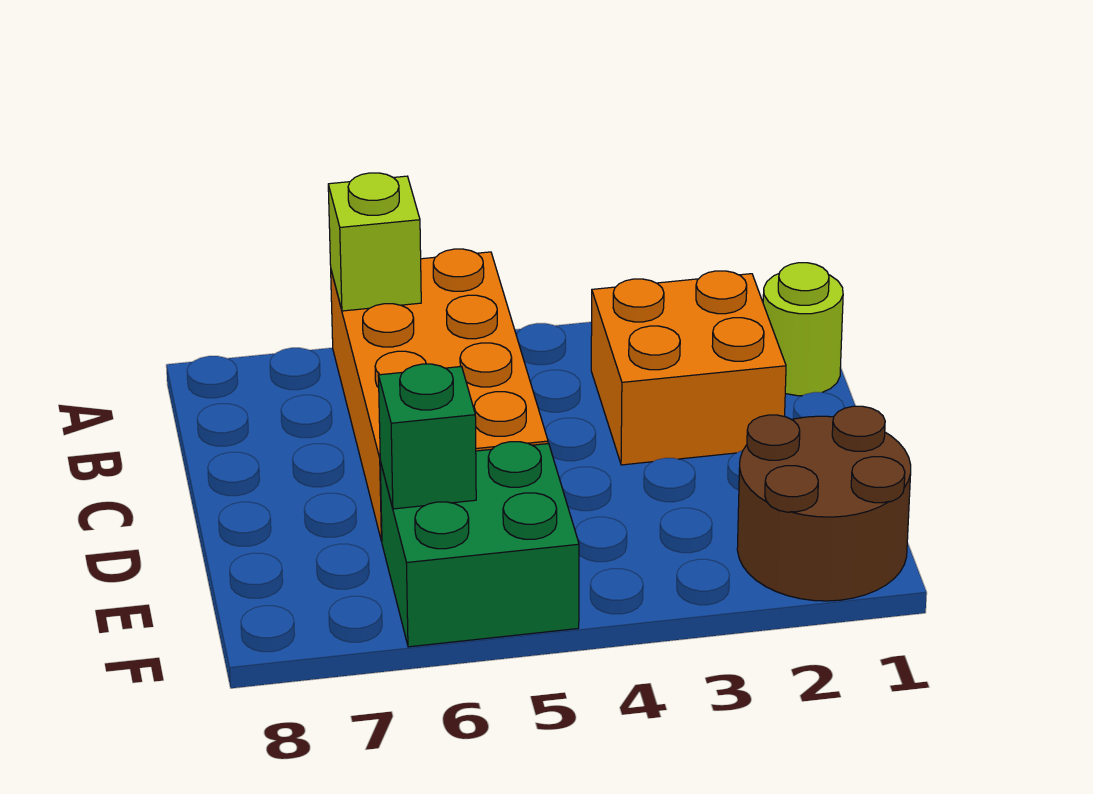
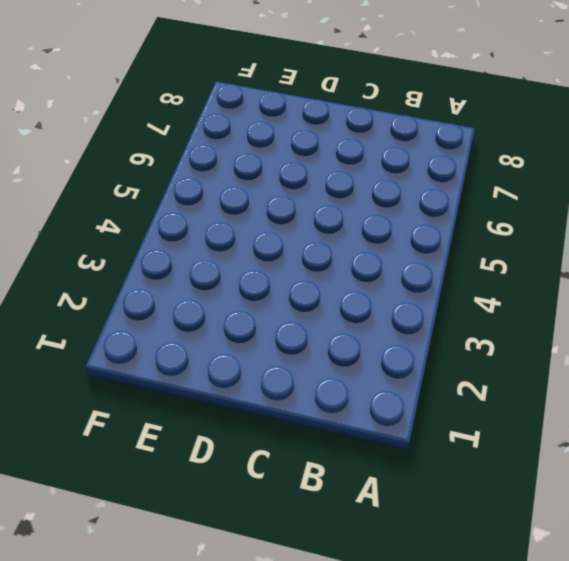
none -> orange brick A5:D6 level 1
none -> lime round brick B1 level 1

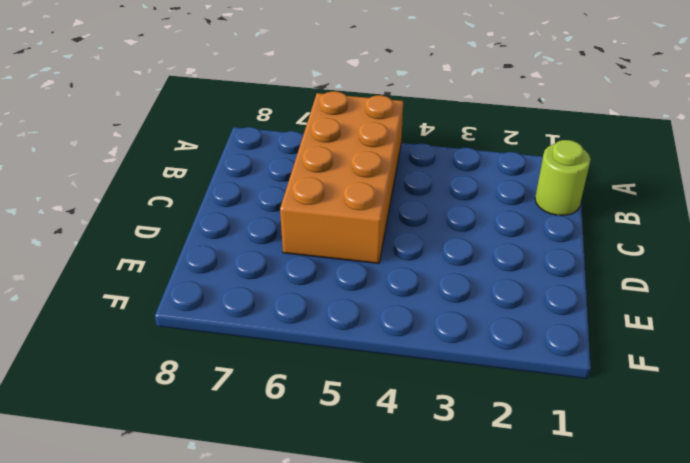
none -> orange brick B2:C3 level 1
none -> brown round brick E1:F2 level 1

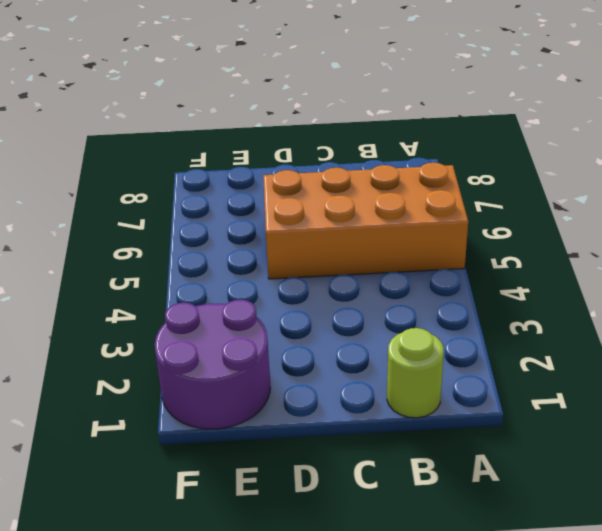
purple round brick E1:F2 level 1 -> brown round brick E1:F2 level 1
none -> orange brick B2:C3 level 1
none -> green brick E5:F6 level 1

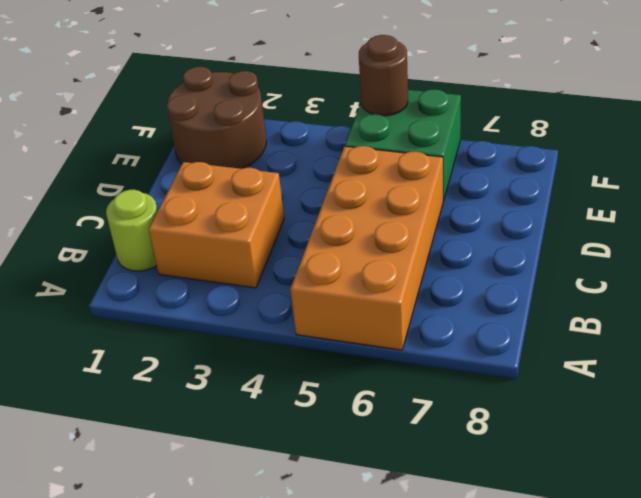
brown round brick F5 level 2 -> none
none -> lime brick A6 level 2
none -> green brick E6 level 2

